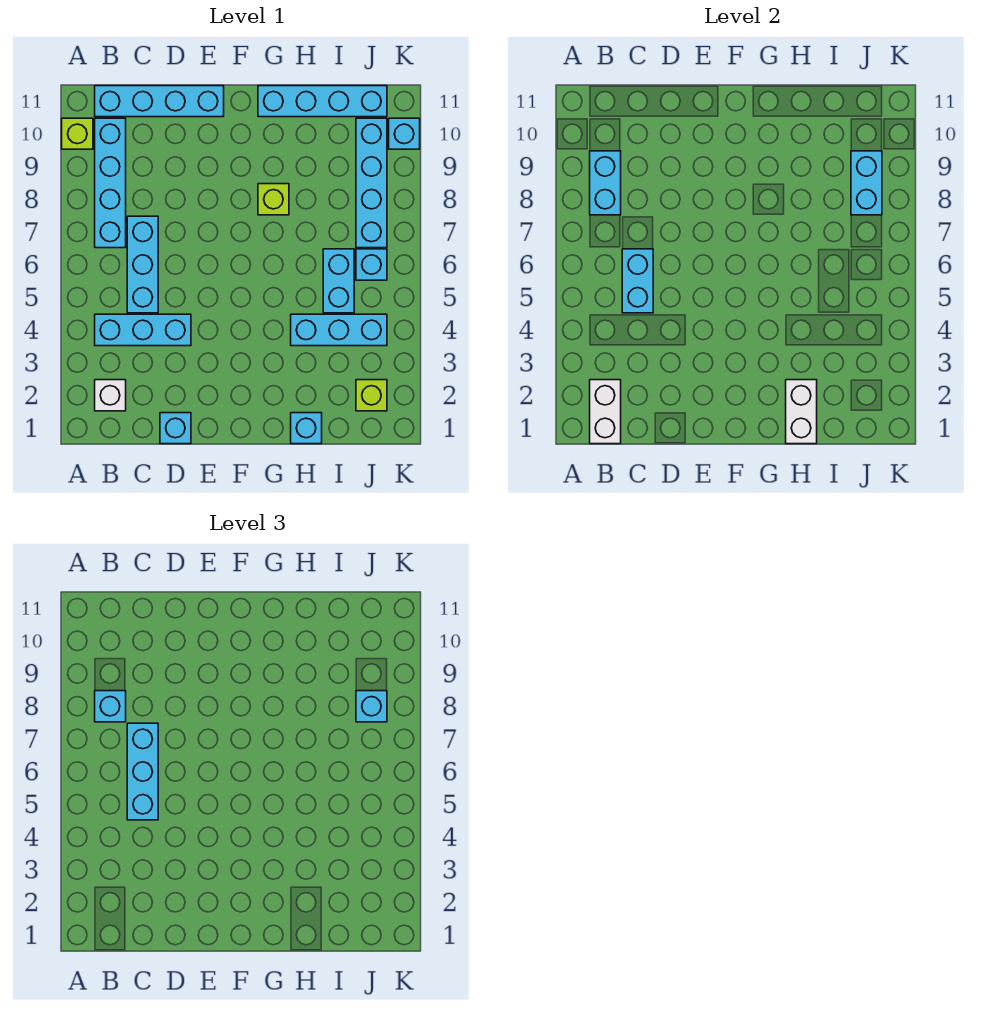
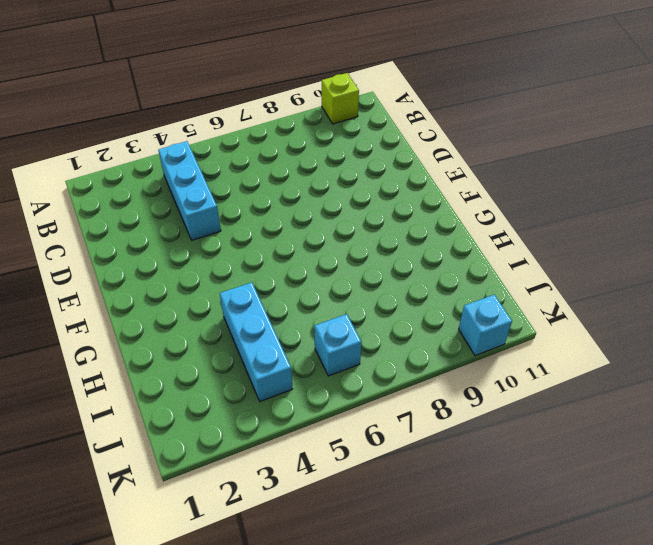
none -> white brick B2 level 1
none -> cyan brick B7:B10 level 1
none -> cyan brick B11:E11 level 1

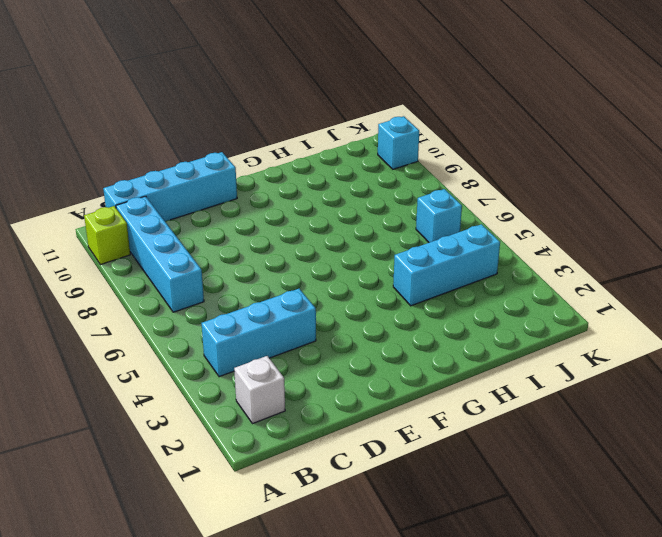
none -> cyan brick C5:C7 level 1
none -> cyan brick D1 level 1
none -> lime brick G8 level 1

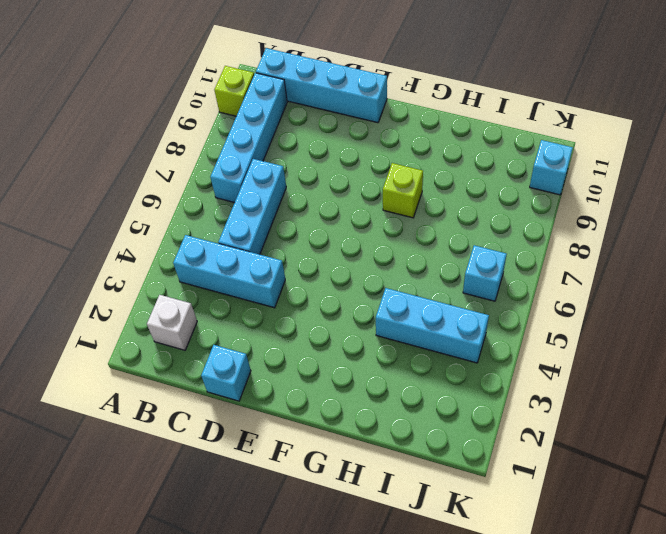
none -> cyan brick G11:J11 level 1
none -> cyan brick H1 level 1
none -> cyan brick I5:I6 level 1

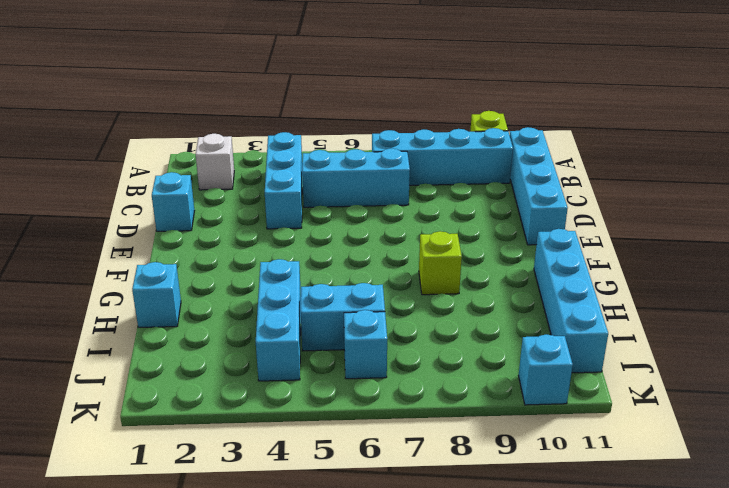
none -> lime brick J2 level 1
none -> cyan brick J7:J10 level 1
none -> white brick B1:B2 level 2

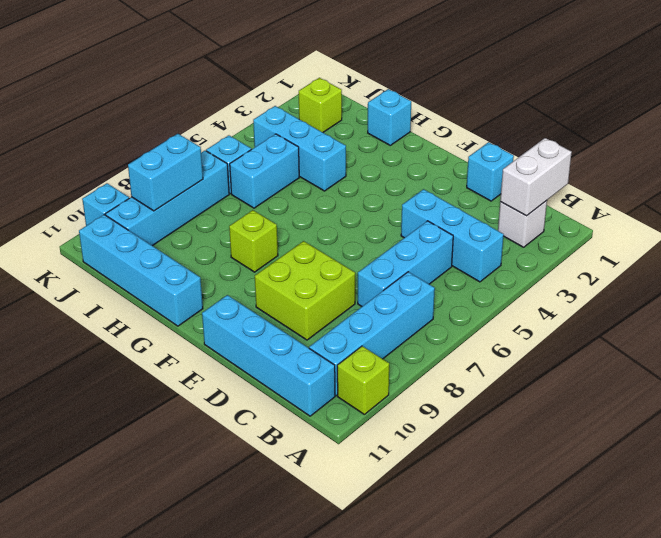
lime brick D8:E9 level 1 -> none
none -> cyan brick B8:B9 level 2
none -> cyan brick C5:C6 level 2
none -> white brick H1:H2 level 2

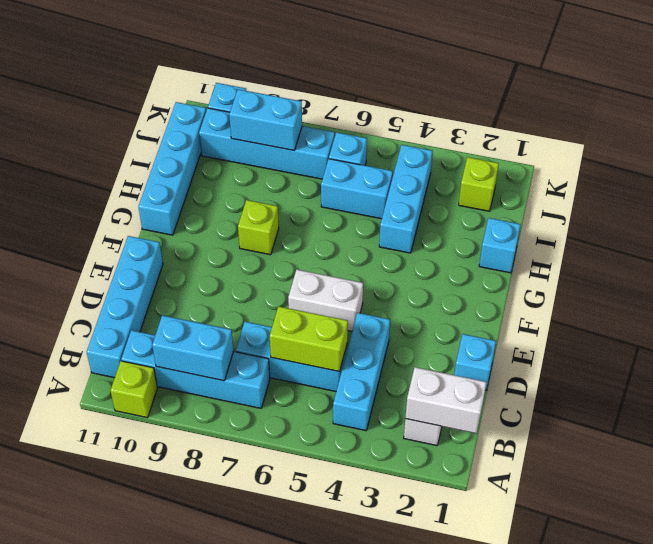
lime brick C5:C6 level 2 -> cyan brick C5:C6 level 2
white brick E5:E6 level 1 -> white brick H1:H2 level 2
none -> cyan brick B8 level 3
none -> cyan brick C5:C7 level 3
none -> cyan brick J8 level 3

